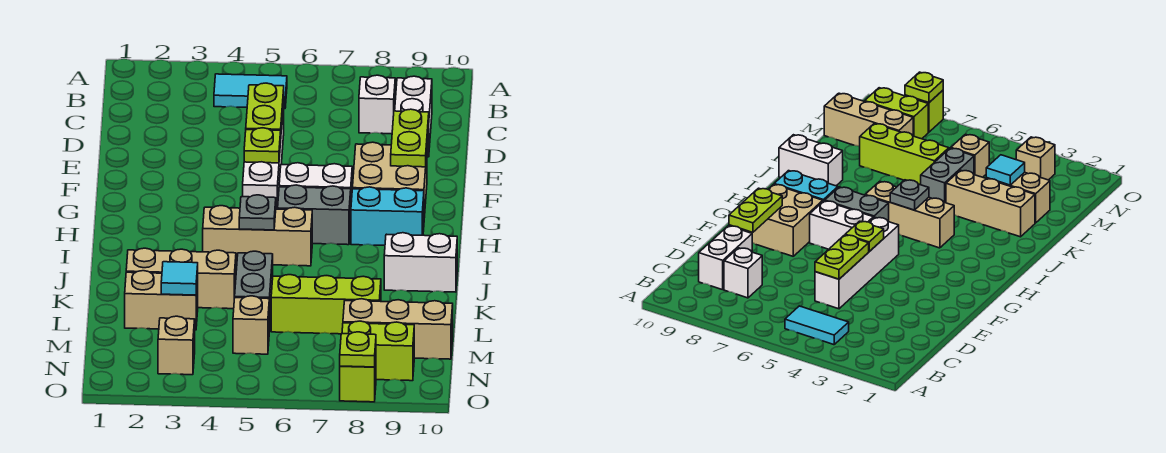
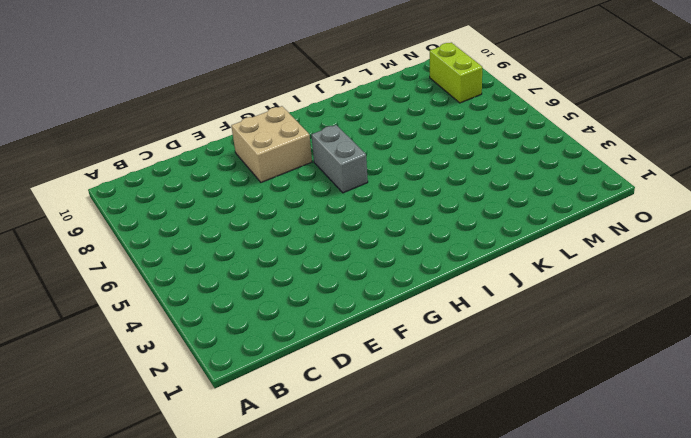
none -> cyan tile B4:B5 level 1
none -> white brick C8 level 1
none -> white brick C9:D9 level 1

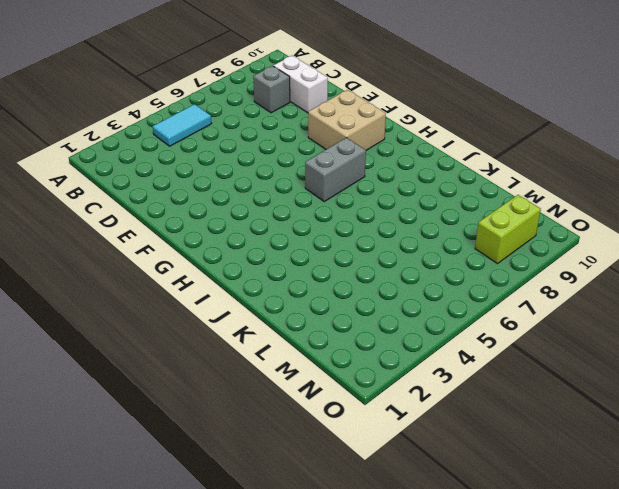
grey brick C8 level 1 -> white brick C8 level 1
none -> white brick D5:G5 level 1
none -> white brick G6:G7 level 1
none -> cyan brick H8:H9 level 1

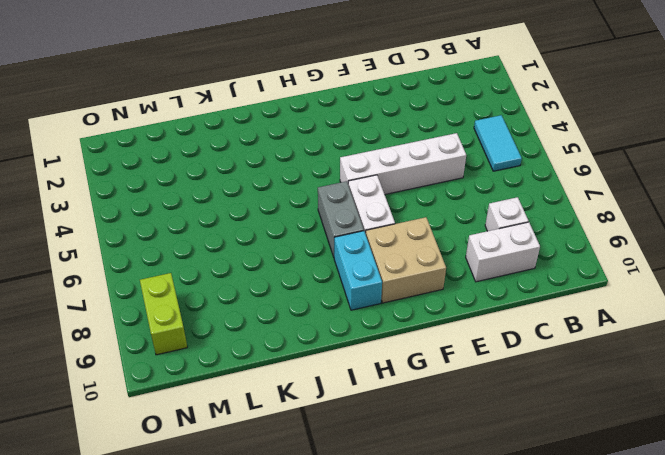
none -> tan brick I4:I6 level 1
none -> white brick J9:J10 level 1
none -> tan brick K2:K4 level 1

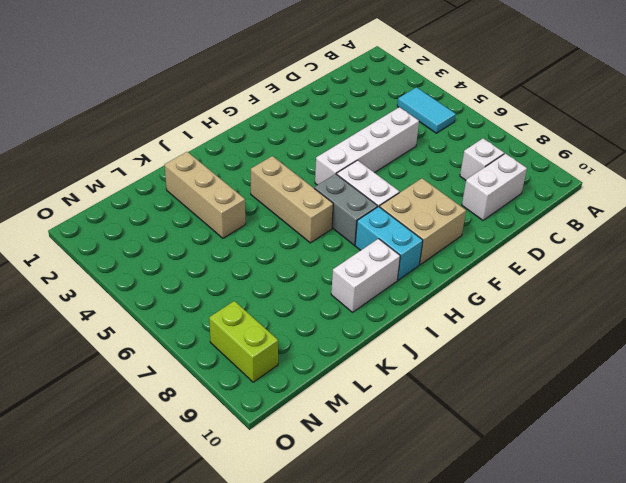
white brick I9:J9 level 1 -> white brick J9:J10 level 1
none -> grey brick K5:L5 level 1
none -> tan brick L2:L3 level 1
none -> lime brick L6:L8 level 1

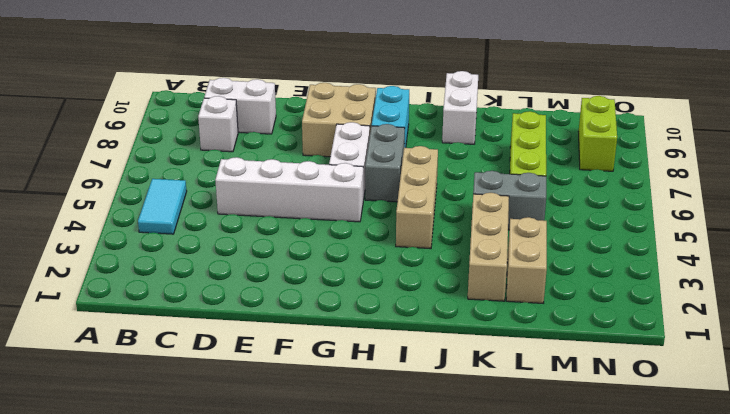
none -> tan brick M5 level 1
none -> tan brick M8:M10 level 1
none -> tan brick N3 level 1

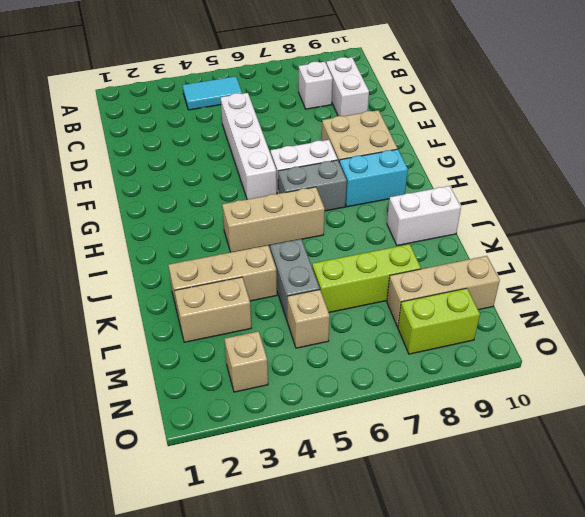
none -> lime brick O8 level 1
none -> lime plate D5:E5 level 2
none -> lime plate E9:F9 level 2

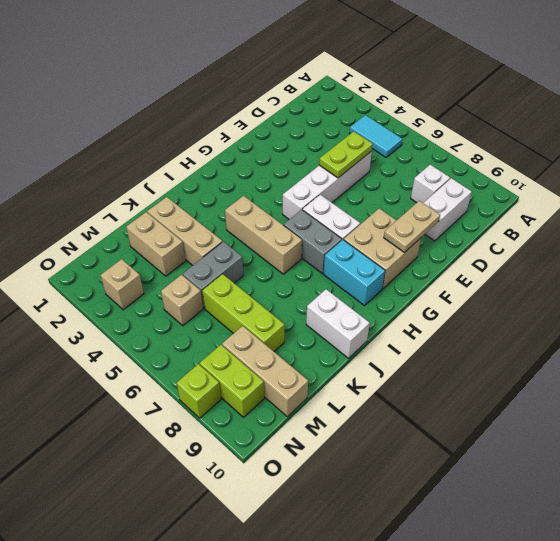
tan plate E9:F9 level 2 -> lime plate E9:F9 level 2
none -> lime plate F5 level 2
none -> grey plate I5 level 2
none -> cyan tile L3 level 2

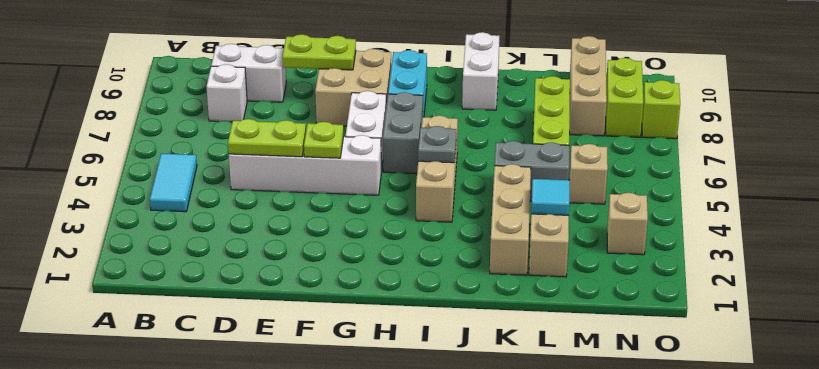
none -> lime plate O8 level 2

